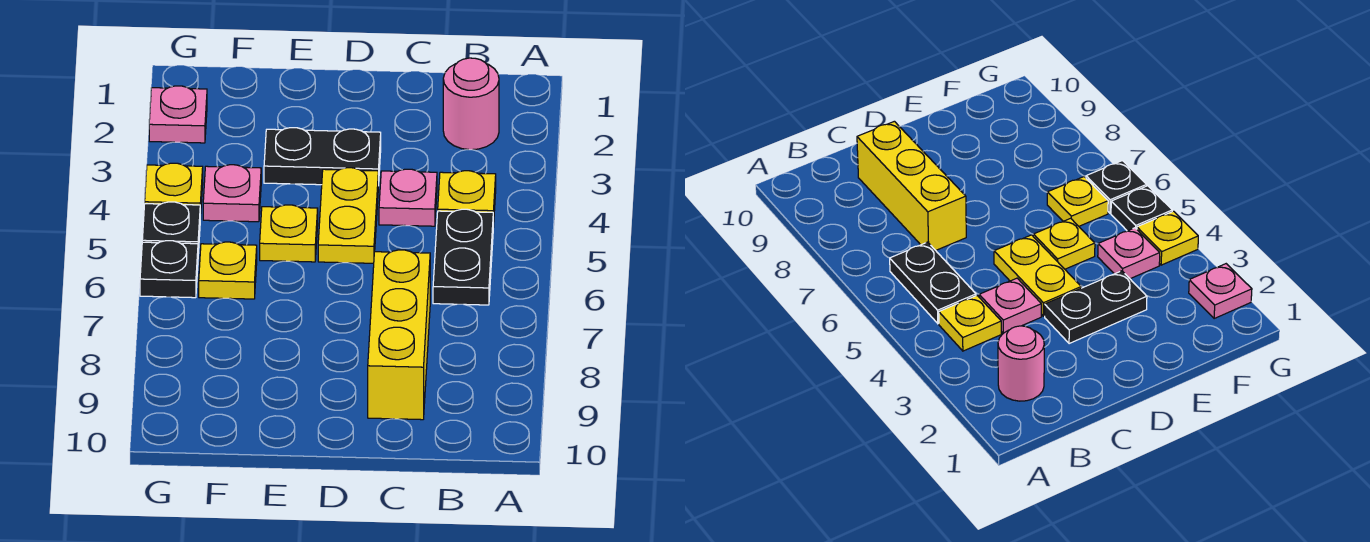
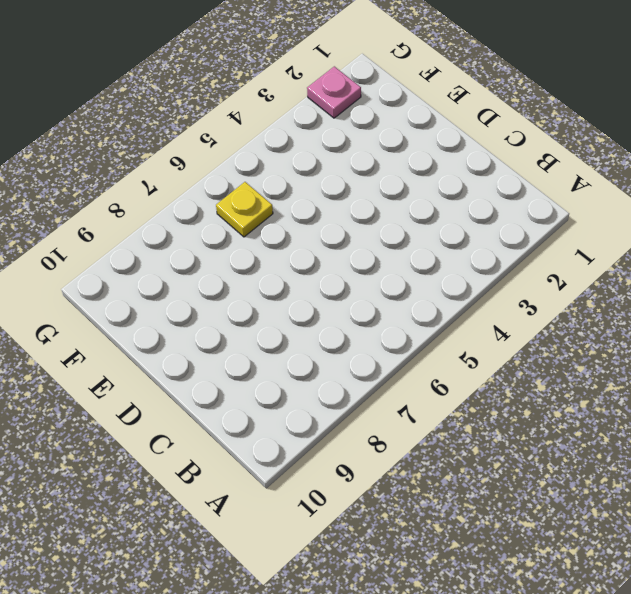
none -> pink round brick B2 level 1
none -> yellow plate B4 level 1
none -> black plate B5:B6 level 1

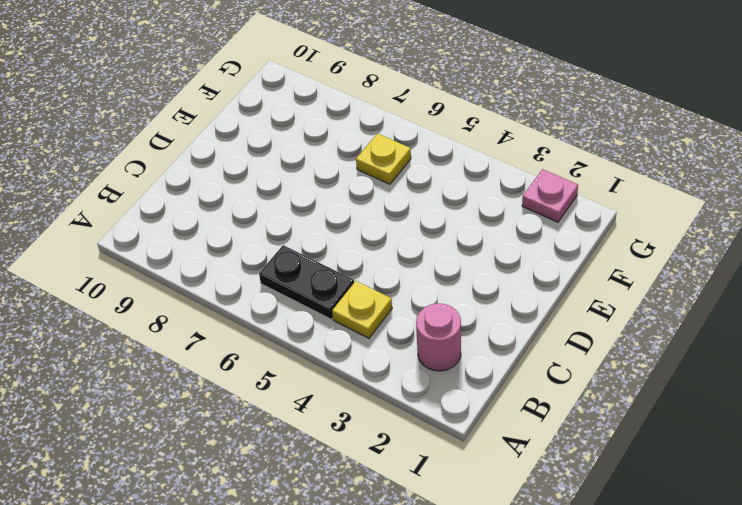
none -> pink plate C4 level 1
none -> yellow brick C7:C9 level 1
none -> black plate D3:E3 level 1

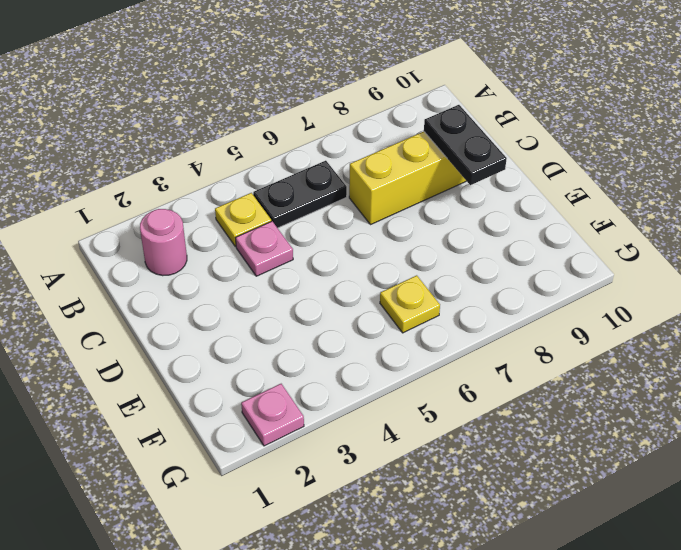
black plate C9:D9 level 2 -> black plate D3:E3 level 1
none -> yellow plate D4:D5 level 1
none -> yellow plate E5 level 1
none -> pink plate F4 level 1

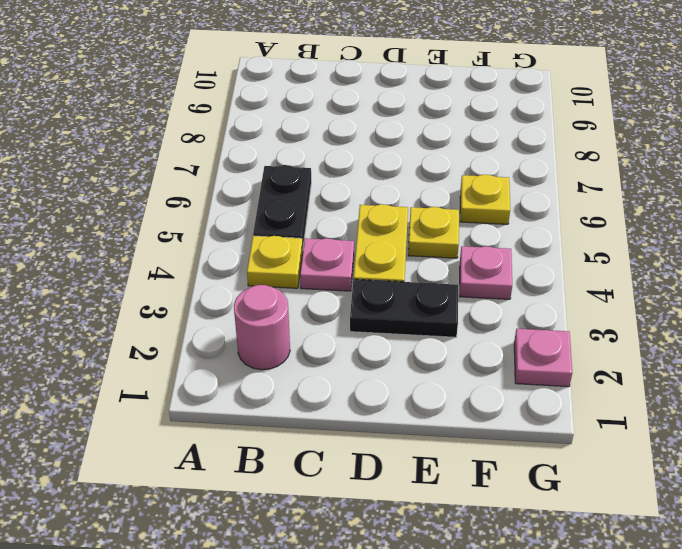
none -> yellow brick C7:C9 level 1
none -> yellow plate G4 level 1
none -> black plate G5 level 1

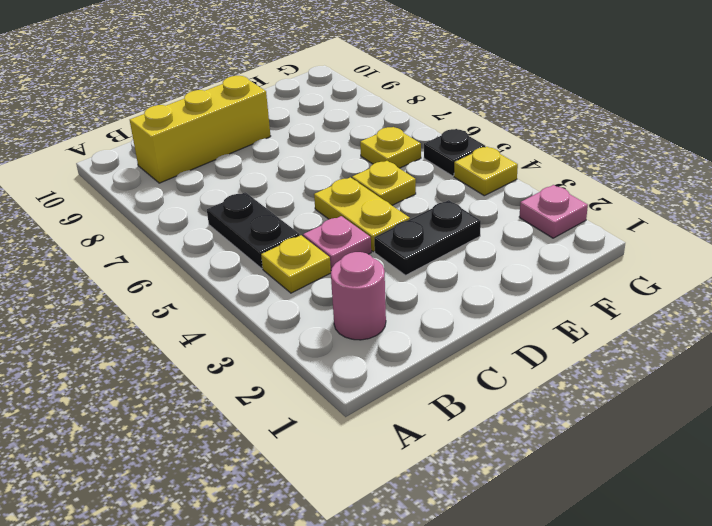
yellow brick B9:D9 level 1 -> yellow brick C7:C9 level 1
none -> pink plate F4 level 1
none -> black plate G6 level 1

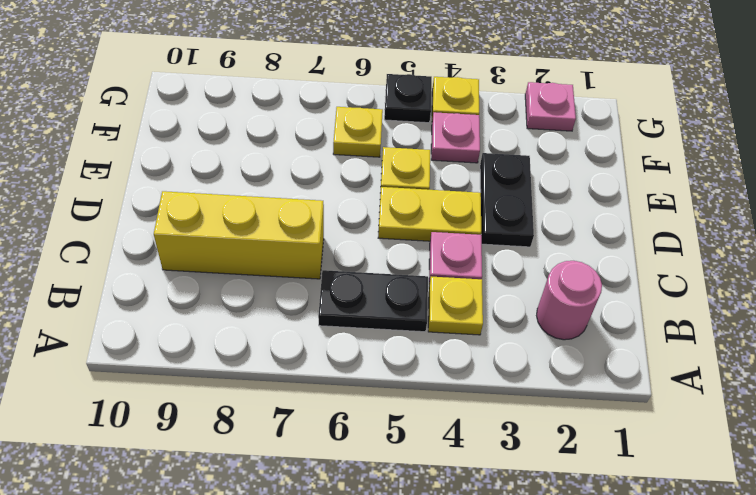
none -> black plate G6 level 1

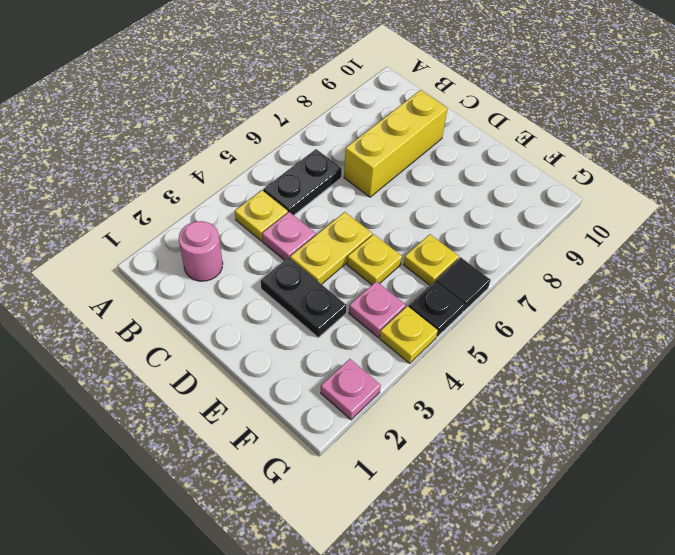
black tile G6 level 1 -> black plate G6 level 1

